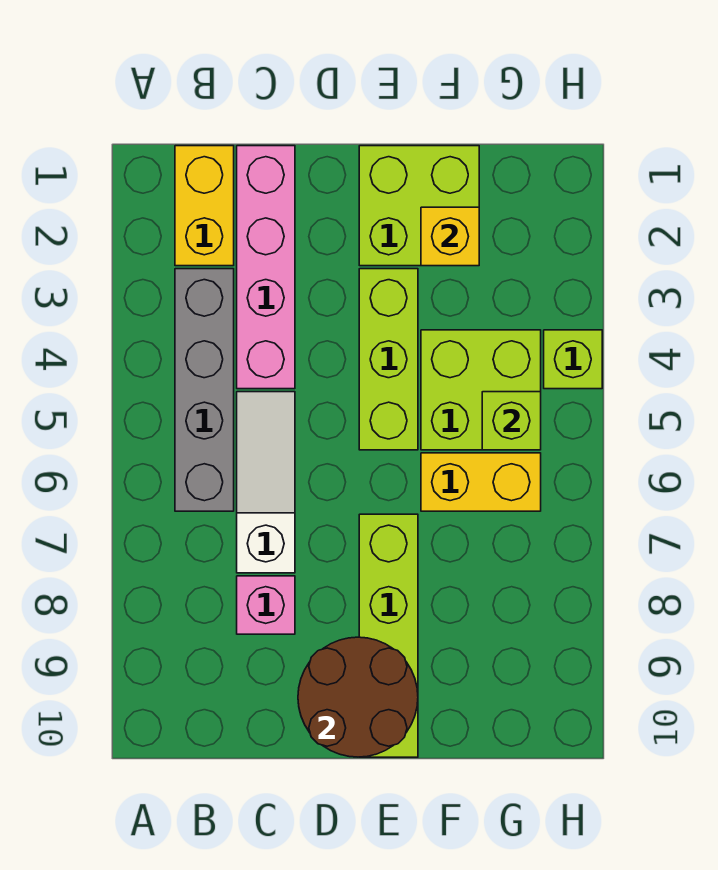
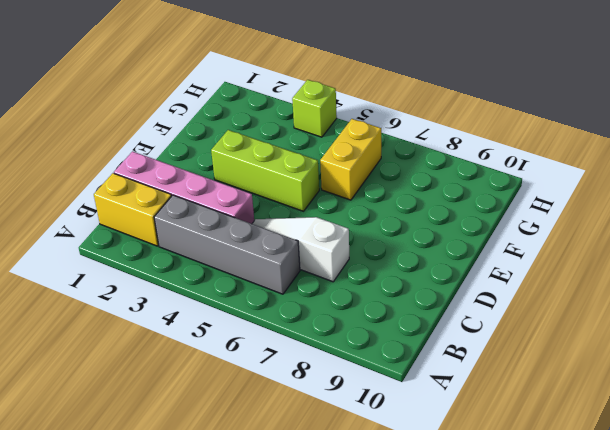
none -> pink brick C8 level 1
none -> lime brick E1:F2 level 1
none -> lime brick E7:E10 level 1

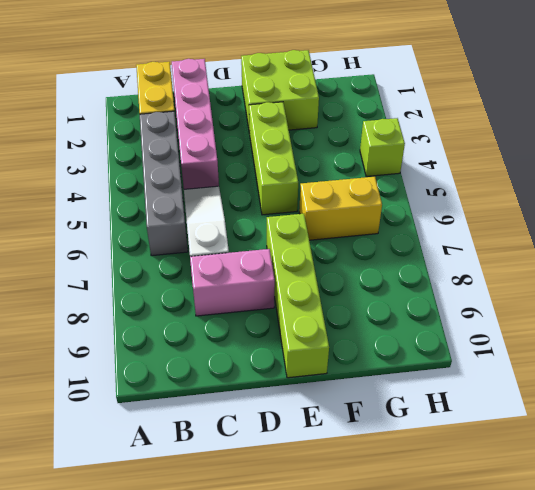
pink brick C8:D8 level 1 -> pink brick C8 level 1
none -> lime brick F4:G5 level 1
none -> brown round brick D9:E10 level 2
none -> yellow brick F2 level 2

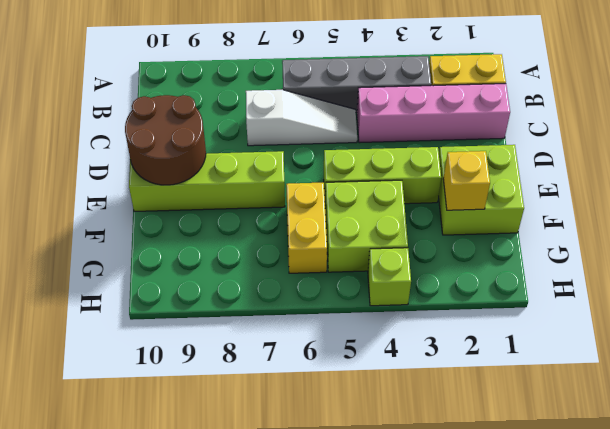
none -> pink brick C8 level 1
none -> lime brick G5 level 2

